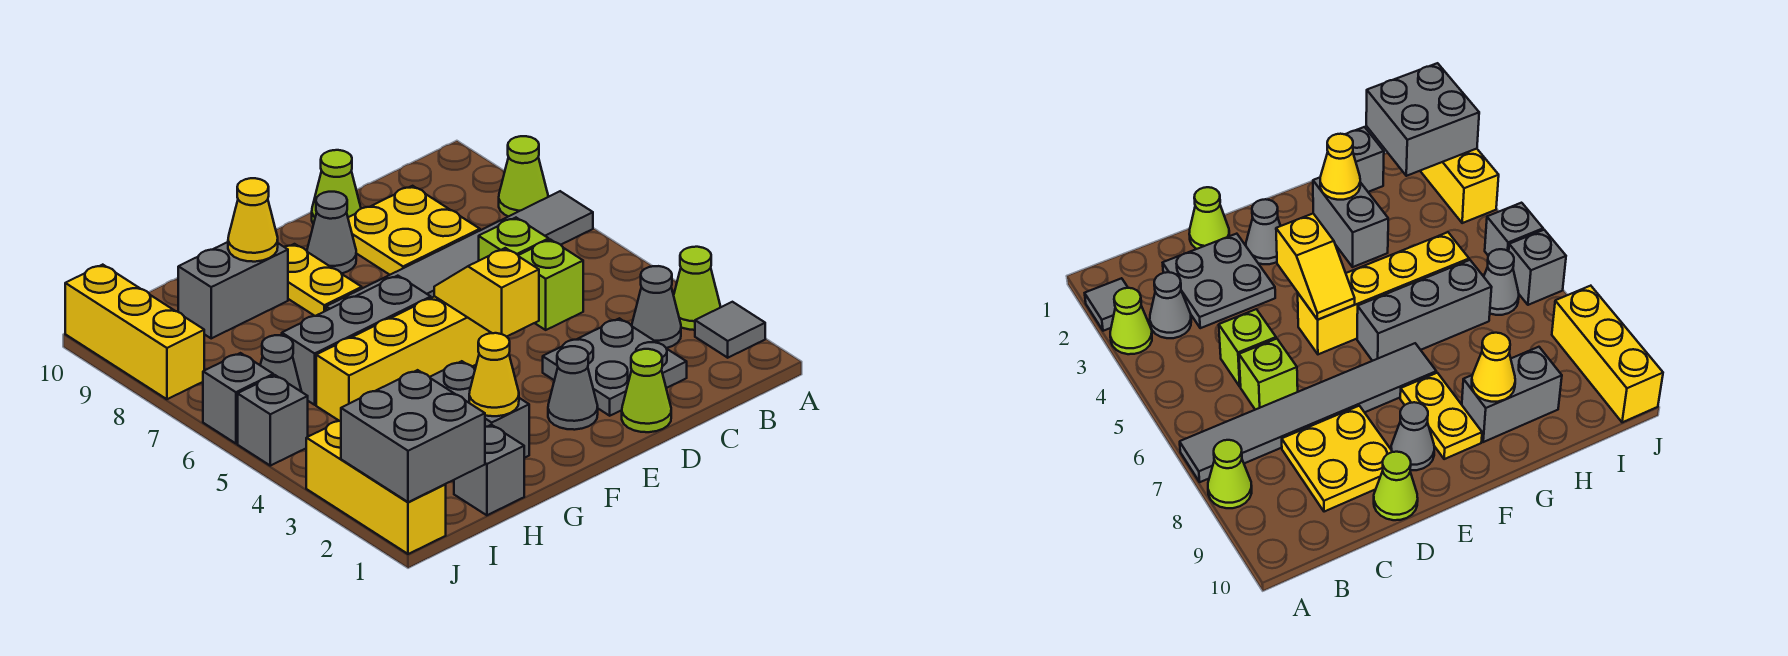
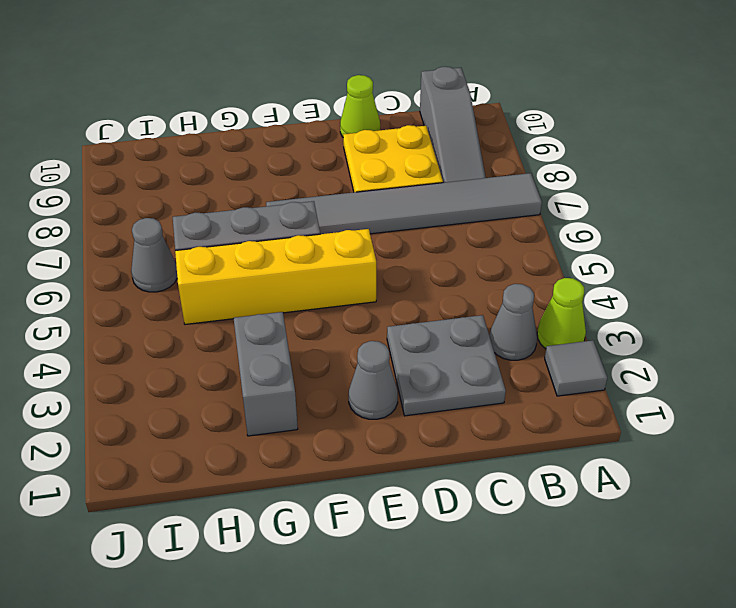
grey slope B8:B10 level 1 top 10 -> none
none -> lime cone A8 level 1
none -> lime brick C5 level 1
none -> lime brick C6 level 1

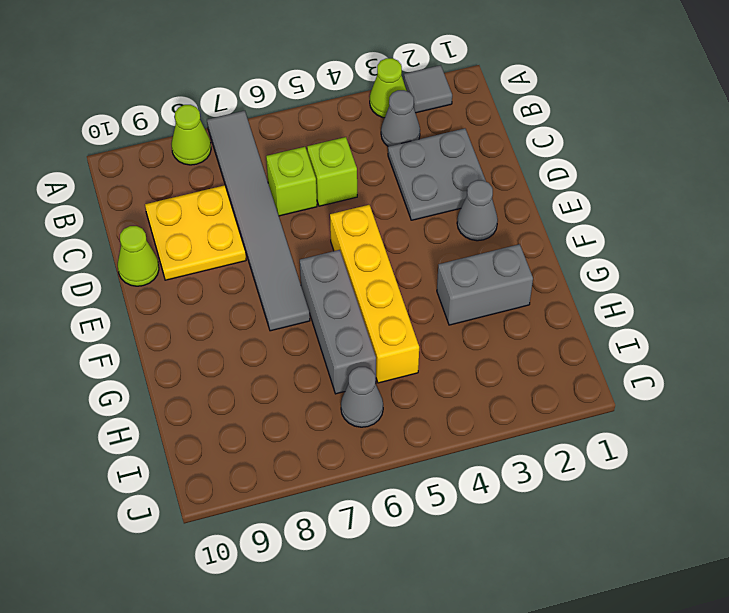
none -> lime cone D1 level 1
none -> grey cone E9 level 1
none -> yellow plate F8:F9 level 1

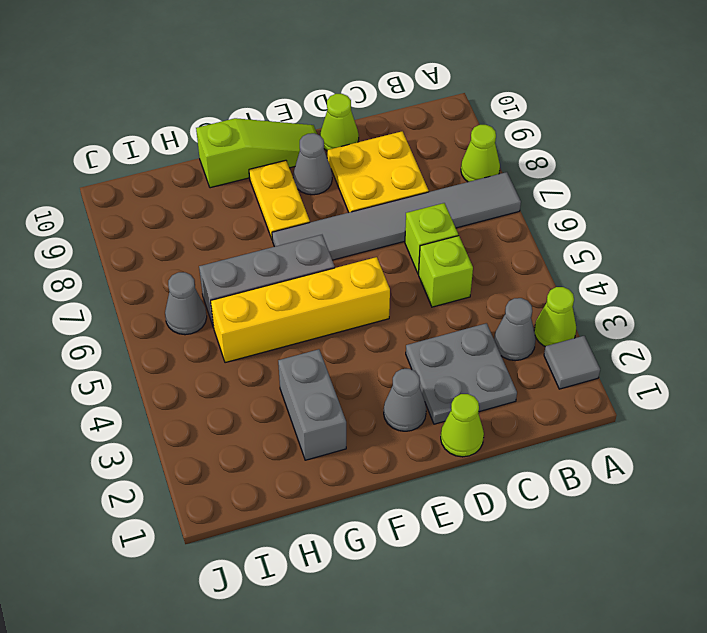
lime slope E10:G10 level 1 top G -> none
none -> grey brick G9:H9 level 1
none -> grey brick H1 level 1
none -> yellow brick J1:J3 level 1

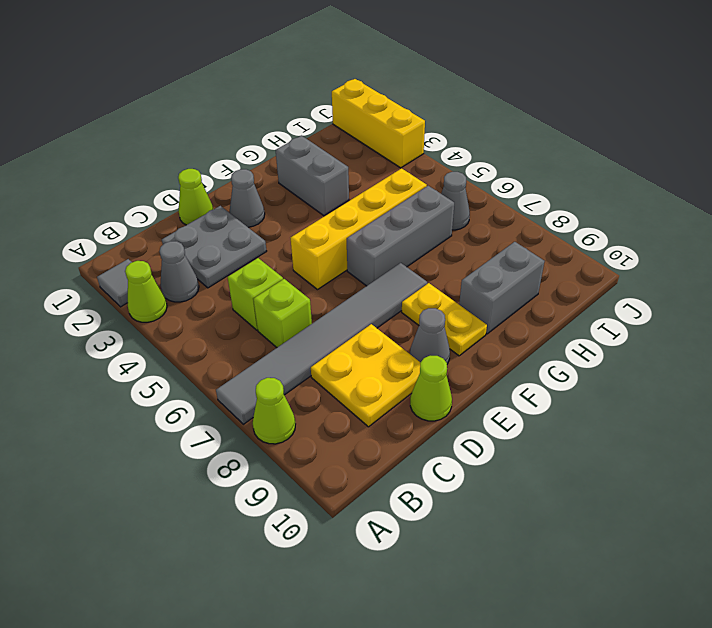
none -> grey brick H1 level 1
none -> grey brick J5 level 1
none -> grey brick J6 level 1

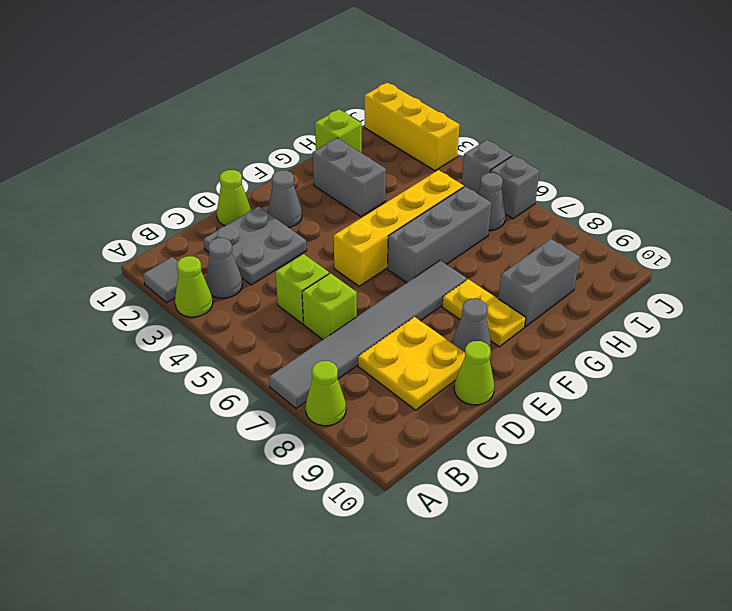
lime brick H1 level 1 -> grey brick H1 level 1
none -> yellow brick J8:J10 level 1
none -> yellow slope E4:E5 level 2 top 4
none -> yellow cone G2 level 2

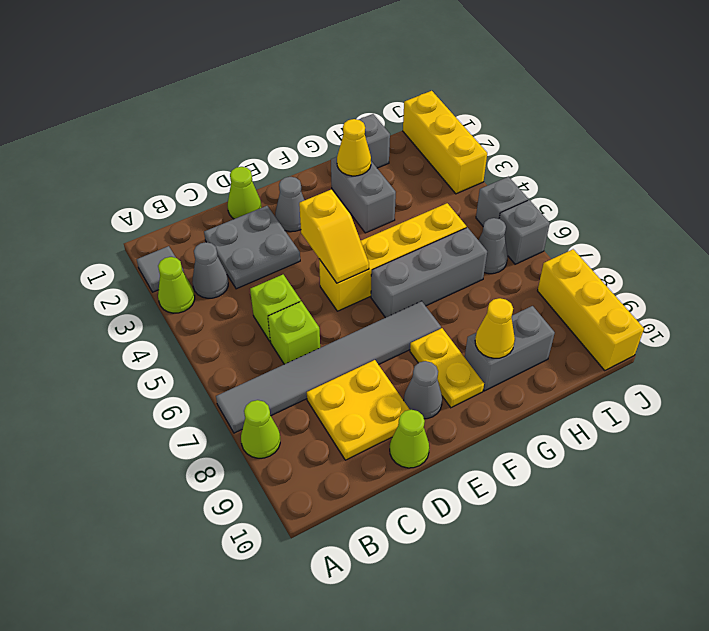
none -> grey brick I1:J2 level 2

